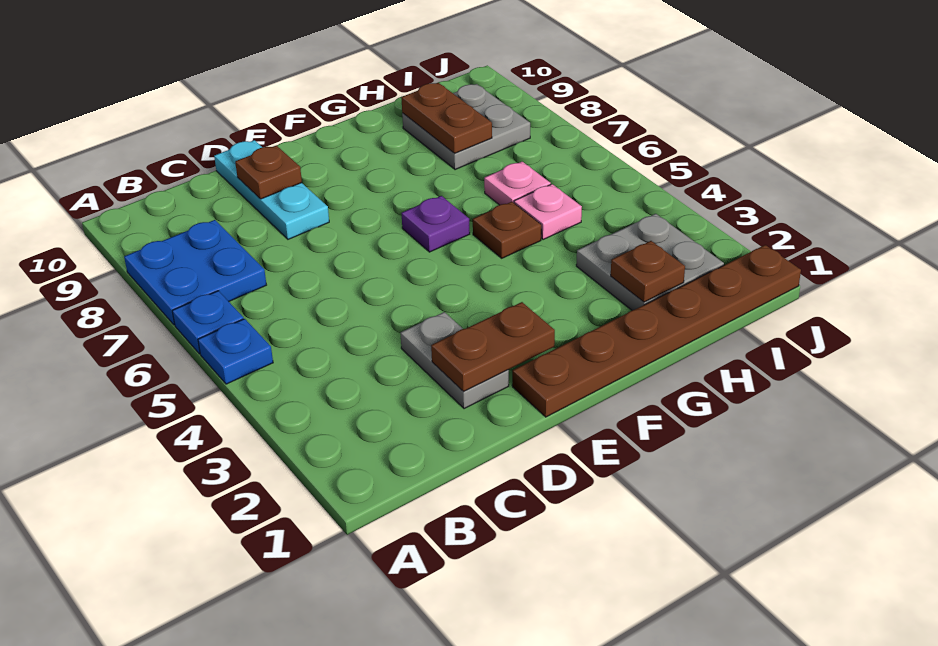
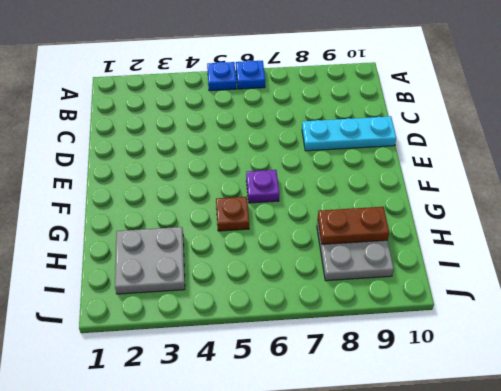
none -> blue plate A7:B8 level 1
none -> grey plate D2:D3 level 1
none -> brown plate E1:J1 level 1

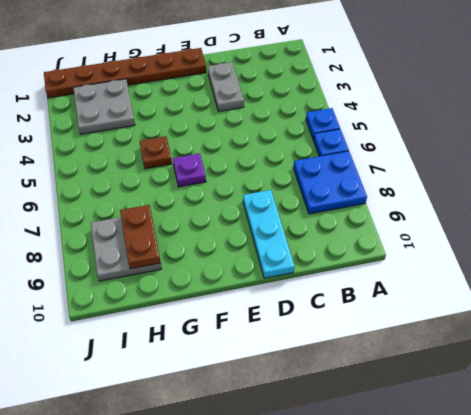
none -> pink plate H5 level 1
none -> pink plate H6 level 1
none -> brown plate D2:E2 level 2

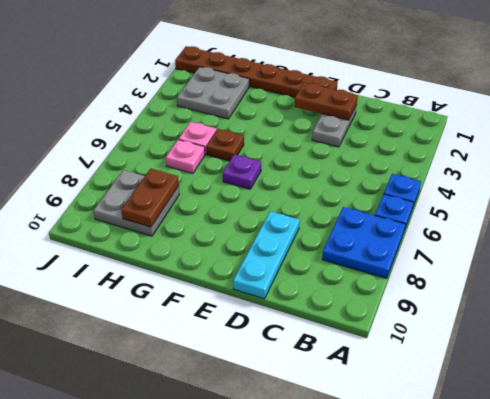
none -> brown plate D9 level 2
none -> brown plate H2 level 2

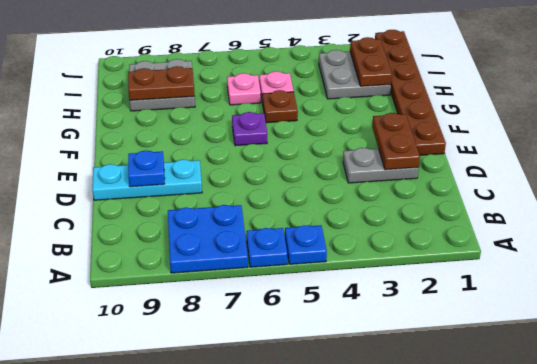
blue plate D9 level 2 -> brown plate D9 level 2
brown plate H2:I2 level 2 -> brown plate H2 level 2

